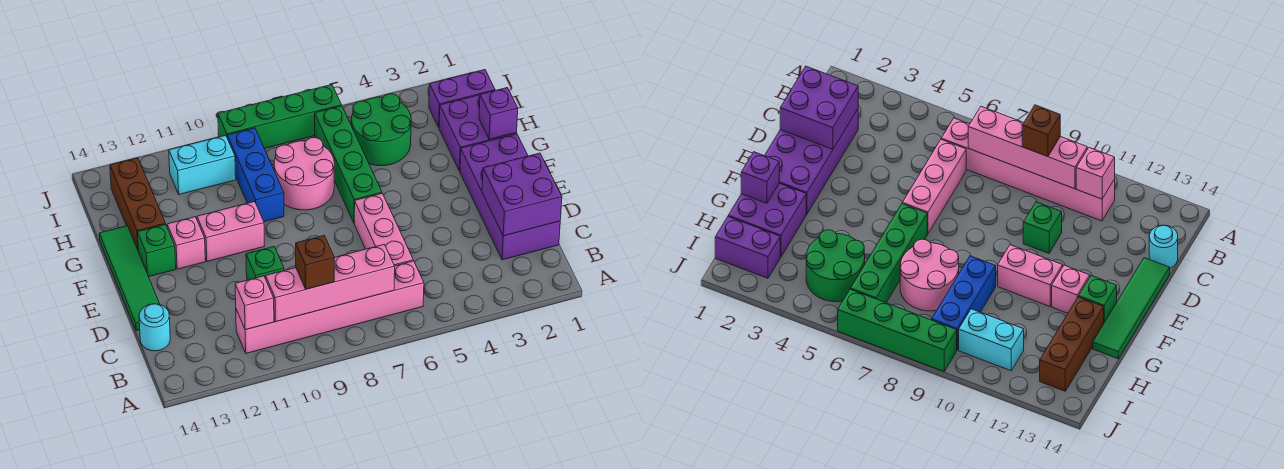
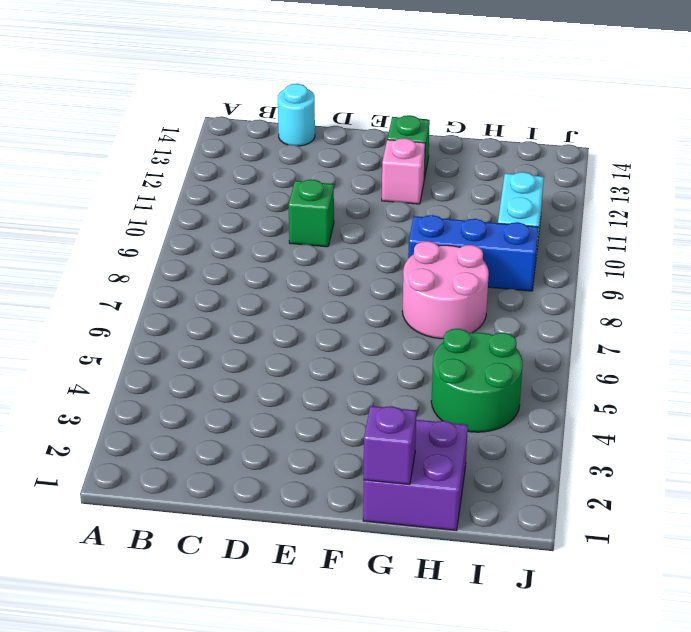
none -> pink brick B6:B11 level 1
none -> purple brick C1:F2 level 1
none -> pink brick C6:E6 level 1

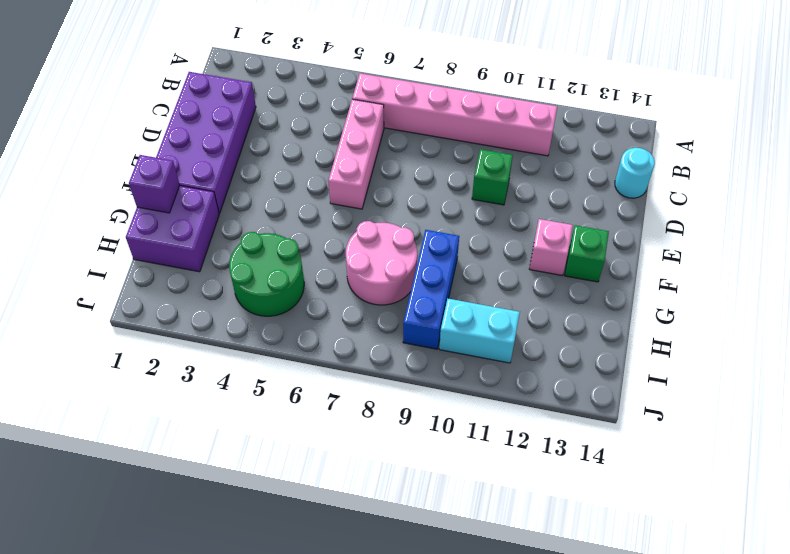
none -> green tile D14:G14 level 1
none -> green brick F6:I6 level 1
none -> pink brick F10:F11 level 1

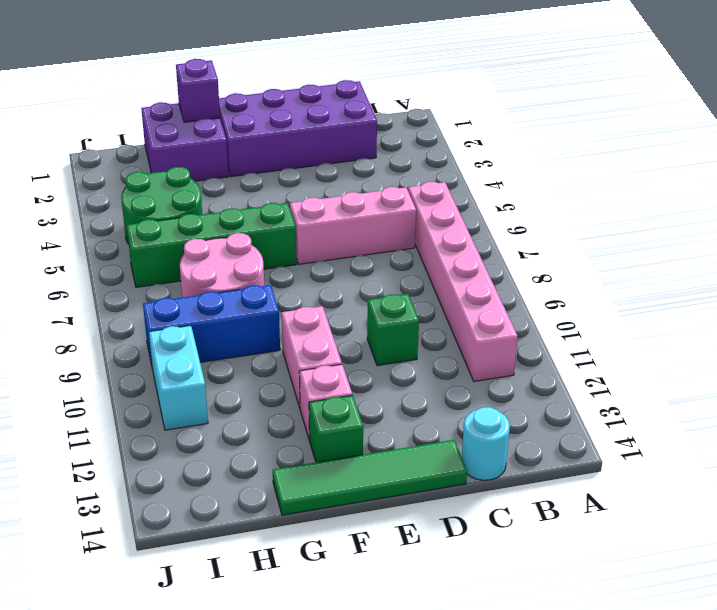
none -> brown brick G13:I13 level 1
none -> purple brick I1:I2 level 1
none -> green brick J6:J9 level 1

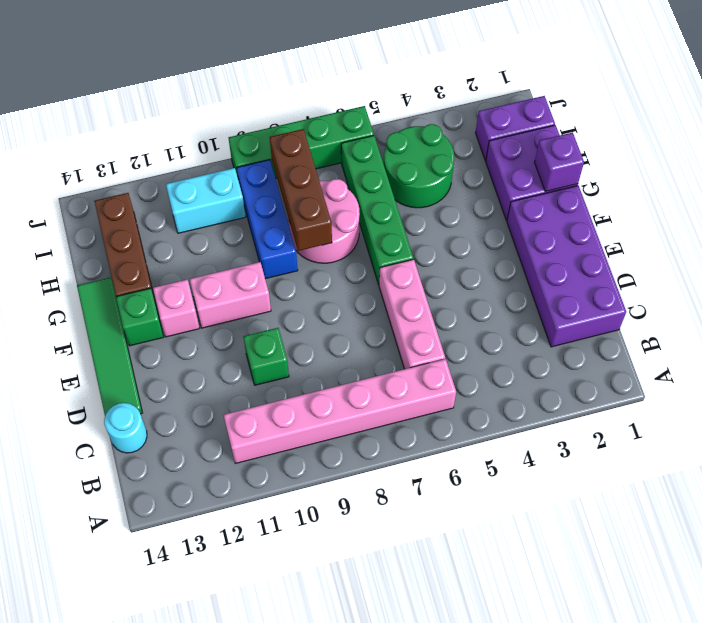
brown brick G8:I8 level 2 -> none
none -> pink brick B7:B10 level 2
none -> pink brick B11 level 2
none -> purple brick C1:D2 level 2

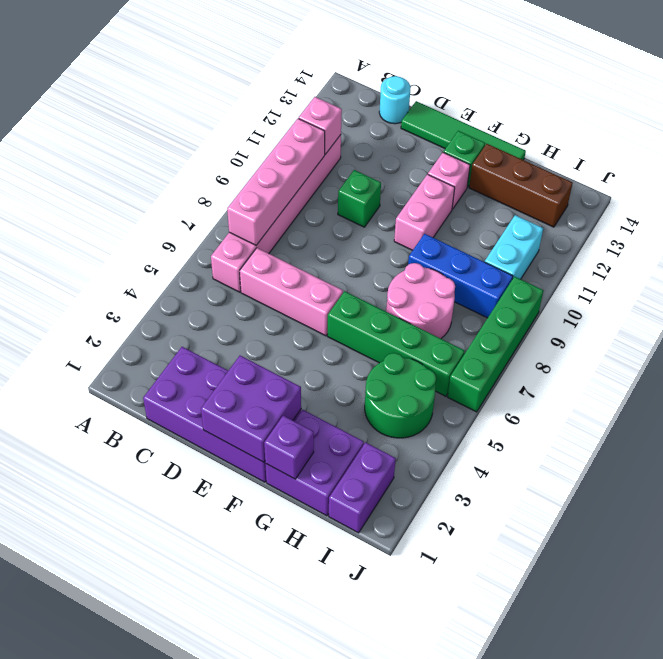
purple brick E1:F2 level 2 -> purple brick C1:D2 level 2
none -> brown brick B9 level 3

